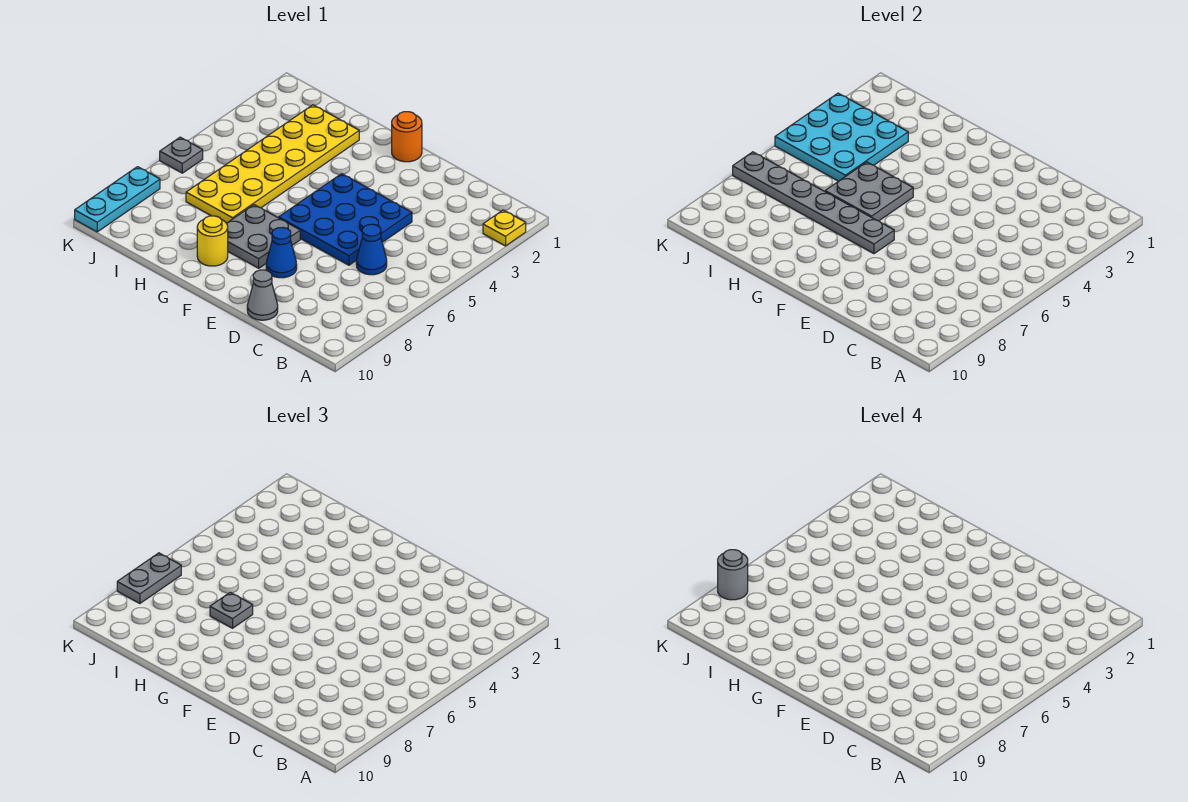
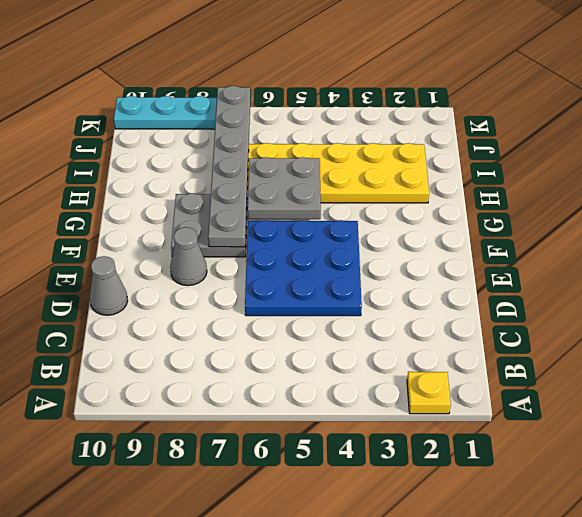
grey cone E8 level 1 -> blue cone E8 level 1
none -> blue cone C6 level 1
none -> orange round brick F1 level 1
none -> yellow round brick G9 level 1

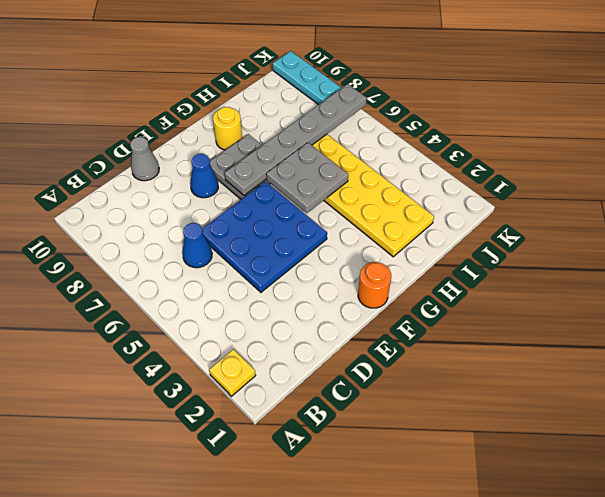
none -> grey plate K6 level 1
none -> cyan plate I3:K5 level 2
none -> grey plate H7 level 3

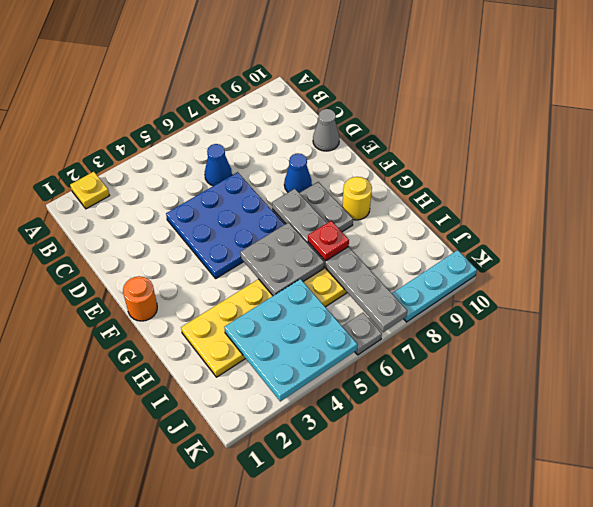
red plate H7 level 3 -> grey plate H7 level 3
none -> grey plate K7:K8 level 3
none -> grey round brick K8 level 4

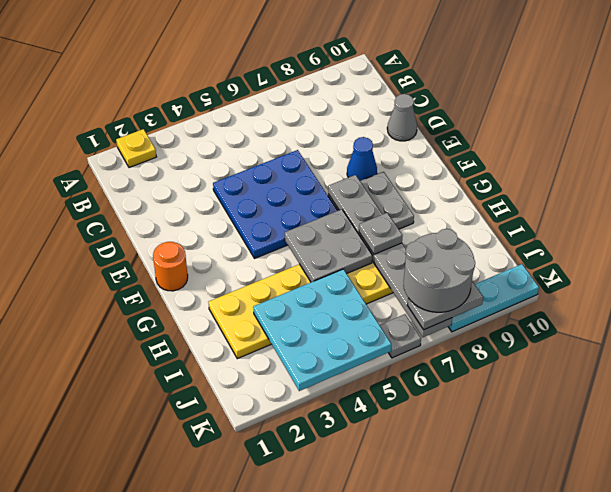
grey round brick J7:K8 level 4 -> grey round brick K8 level 4
none -> blue cone C6 level 1
none -> yellow round brick G9 level 1

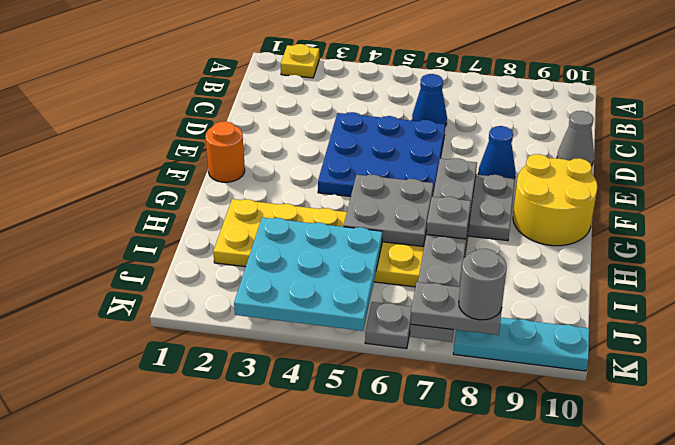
yellow round brick F9:G10 level 1 -> yellow round brick G9 level 1

